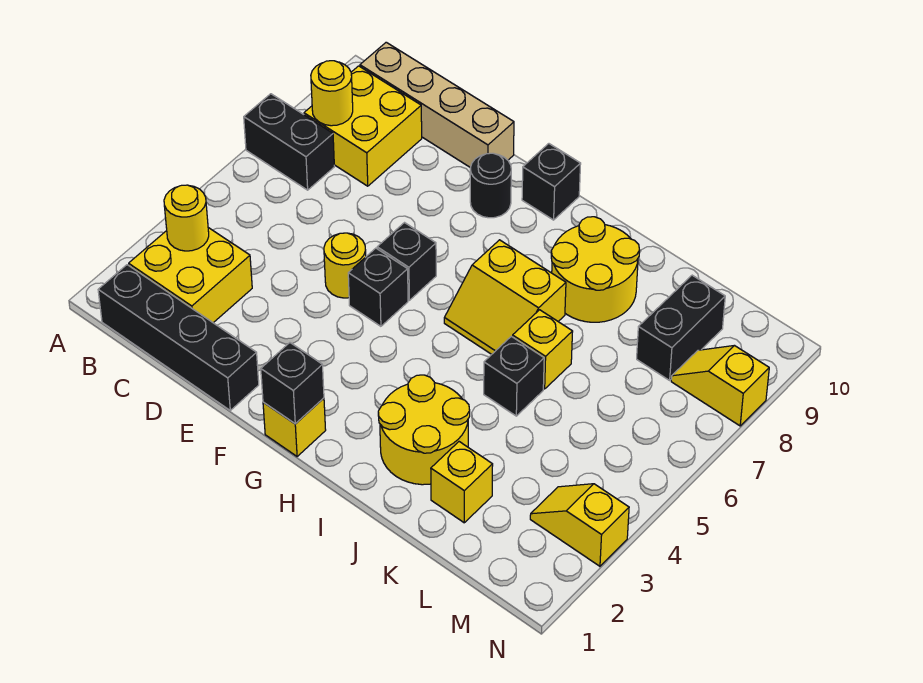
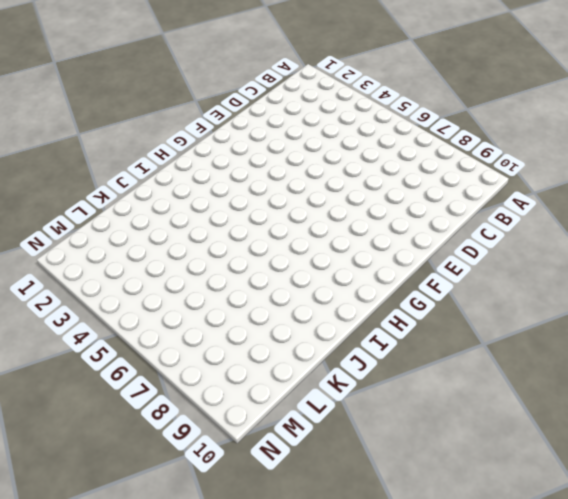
none -> black brick A7:B7 level 1
none -> black brick B1:E1 level 1
none -> yellow brick B2:C3 level 1

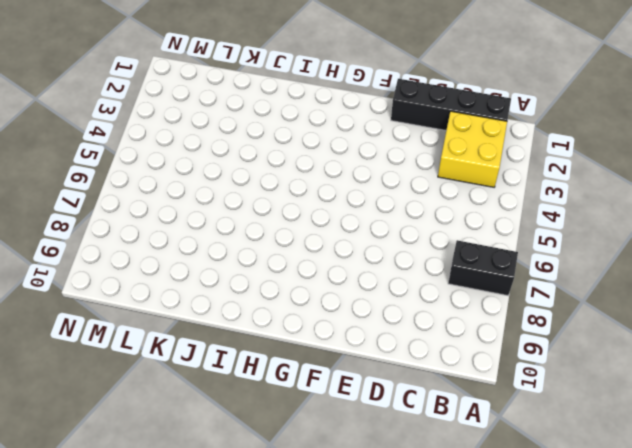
none -> yellow brick B8:C9 level 1
none -> tan brick B10:E10 level 1
none -> yellow round brick E5 level 1

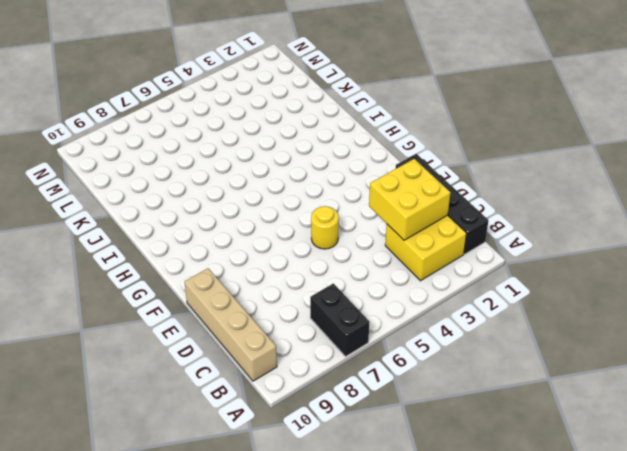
yellow brick C2:D3 level 2 -> yellow brick B8:C9 level 1
none -> black brick F5 level 1
none -> black brick F6 level 1
none -> black round brick F9 level 1

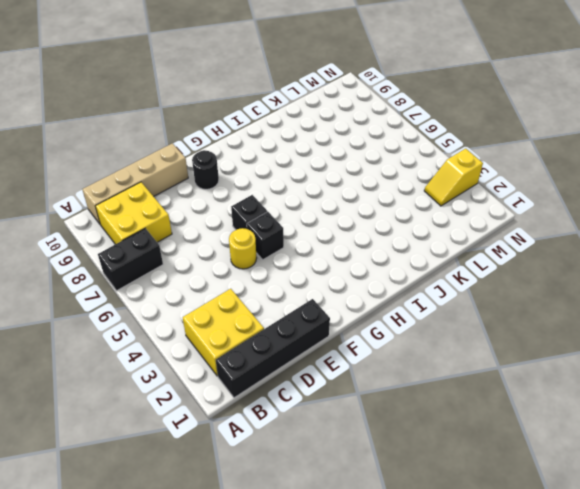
none -> yellow brick G1 level 1
none -> black brick G10 level 1
none -> yellow slope H6:I7 level 1 top 7

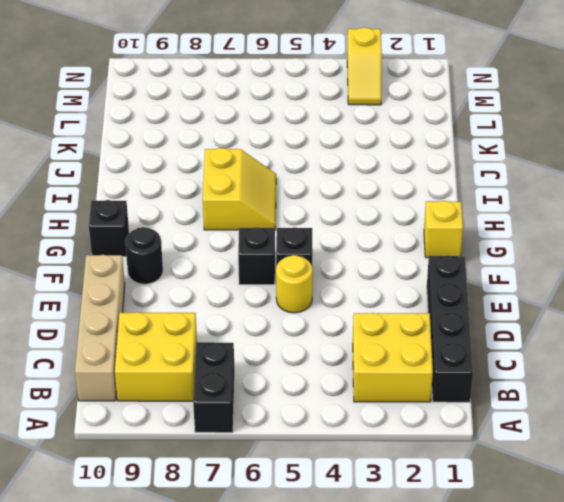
none -> yellow round brick I2:J3 level 1
none -> yellow round brick I8:J9 level 1
none -> black brick J5 level 1

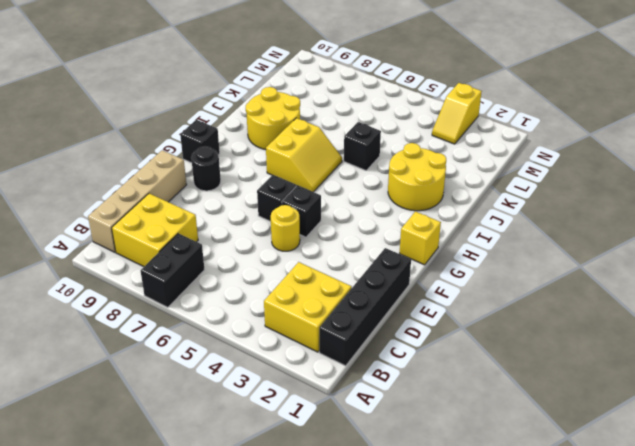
none -> yellow brick J6 level 1
none -> yellow brick K2 level 1
none -> black brick L8:L9 level 1

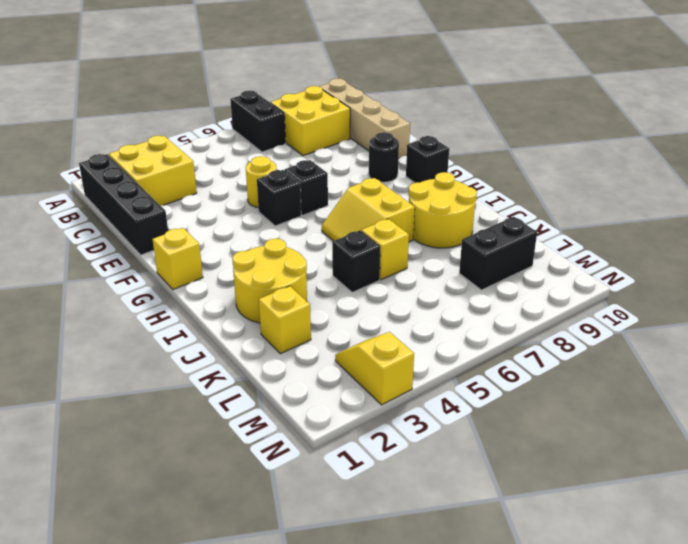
none -> yellow slope M8:N8 level 1 top N
none -> yellow round brick B3 level 2
none -> yellow round brick B8 level 2

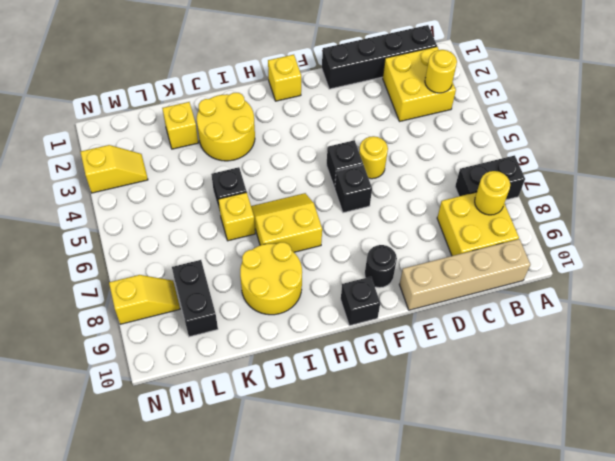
none -> black brick G1 level 2

